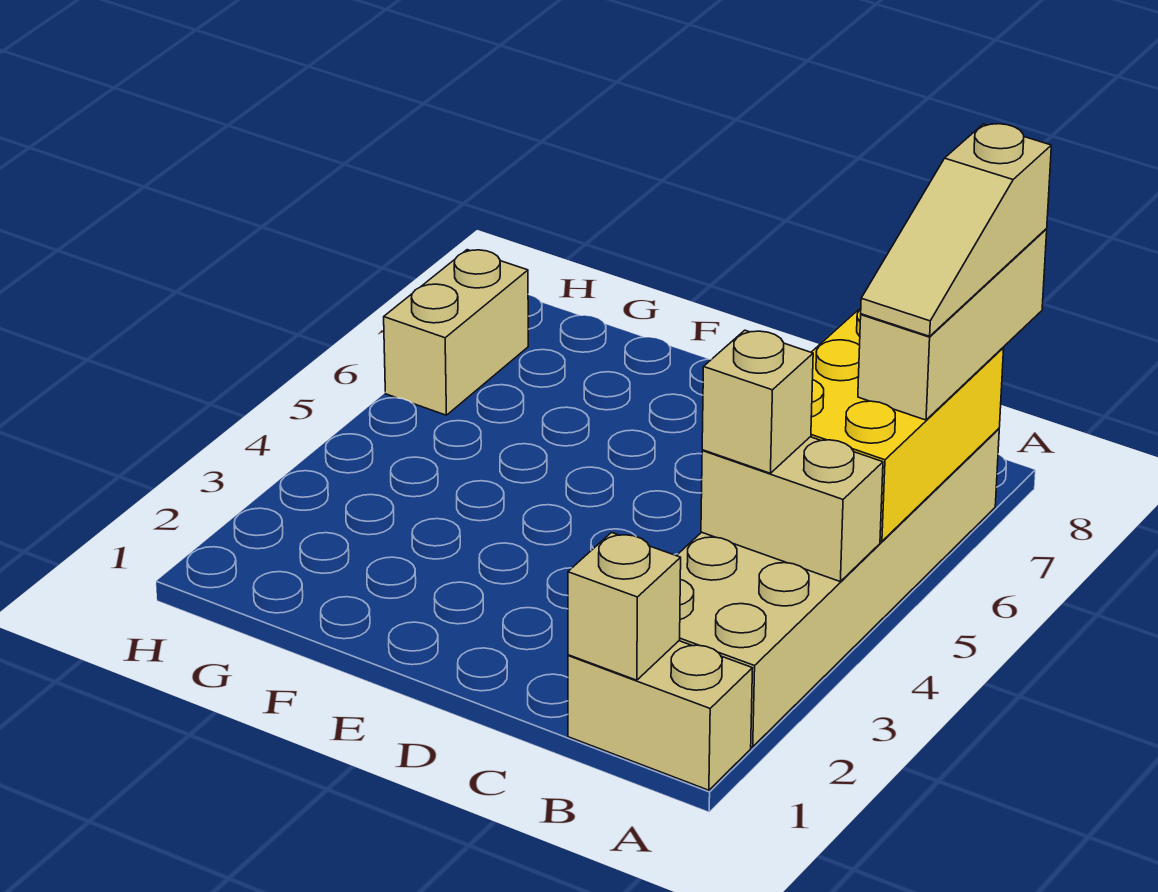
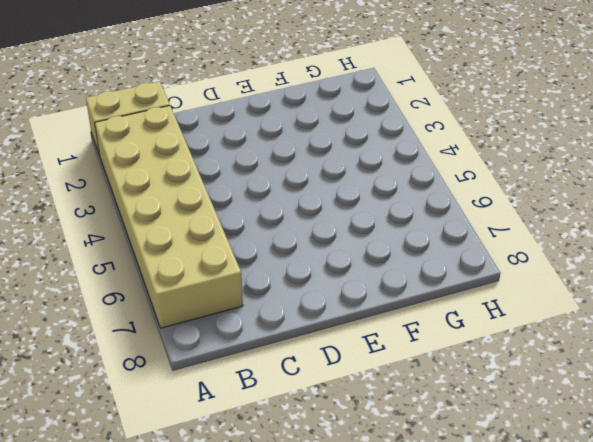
none -> tan brick H6:H7 level 1
none -> tan brick A4:B4 level 2

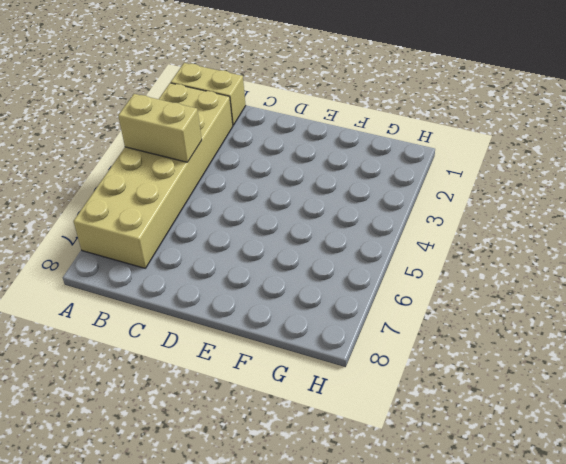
none -> tan brick H6:H7 level 1
none -> yellow brick A5:B7 level 2

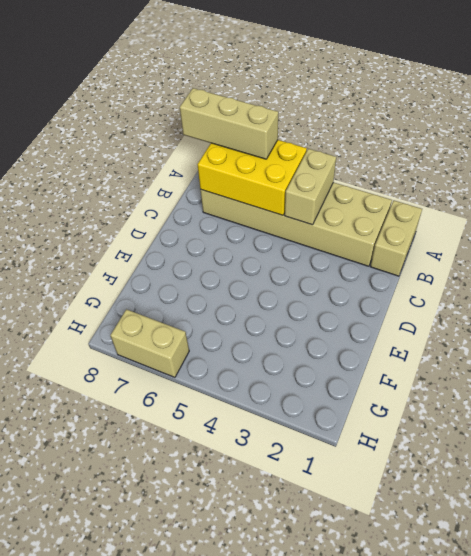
none -> tan brick B1 level 2
none -> tan brick B4 level 3

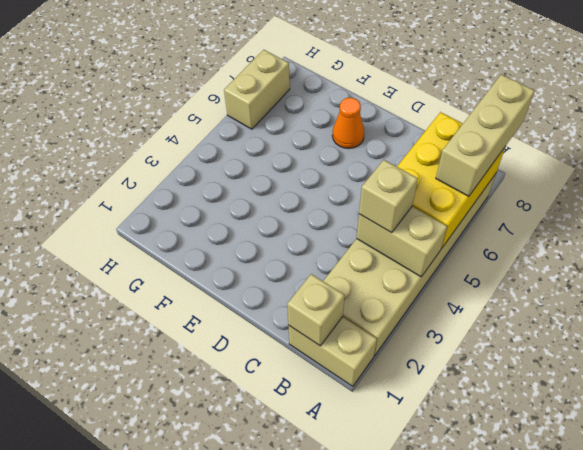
orange cone E7 level 1 -> none
none -> tan slope A6:A8 level 4 top 8

